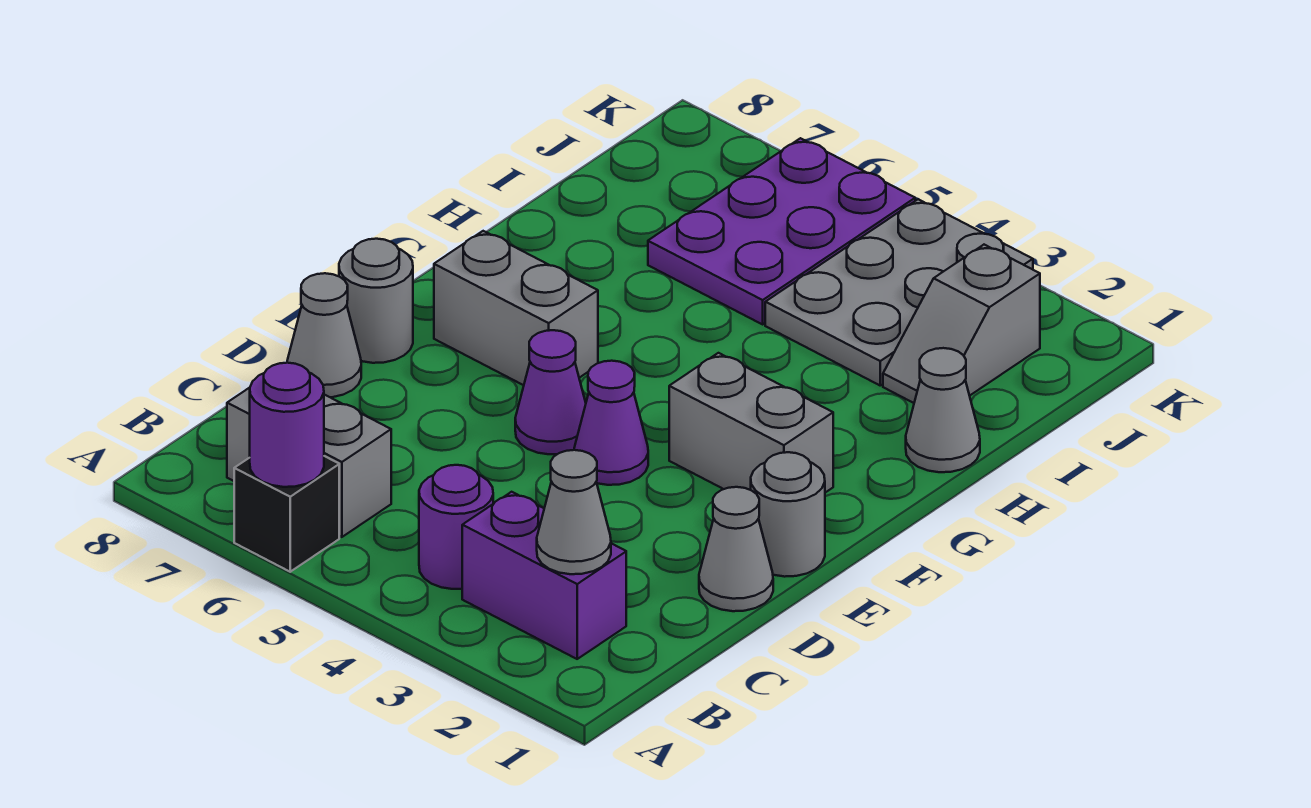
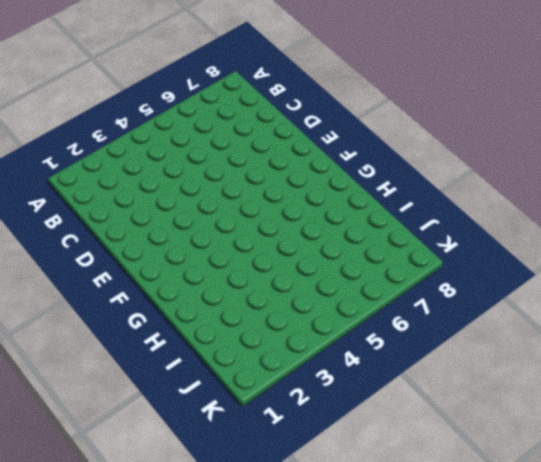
none -> black brick A6 level 1
none -> purple brick B2:B3 level 1
none -> purple round brick B4 level 1

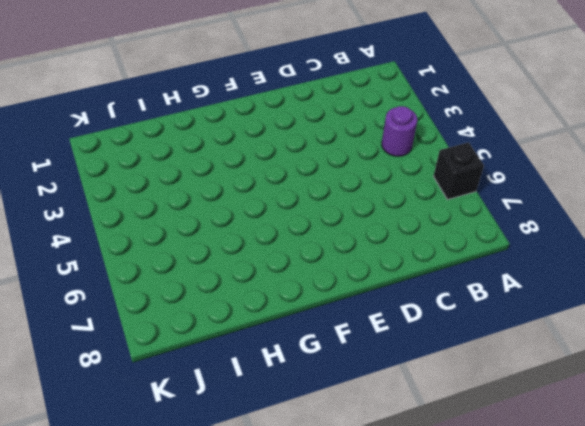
none -> purple brick B2:B3 level 1
none -> grey brick B6:B7 level 1
none -> grey cone D1 level 1

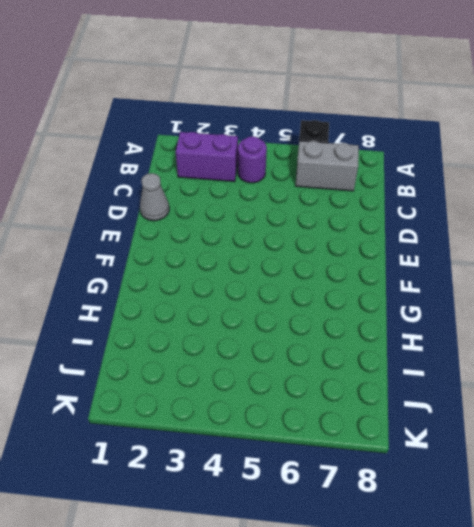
none -> grey cone D8 level 1
none -> grey round brick E1 level 1
none -> purple cone E4 level 1

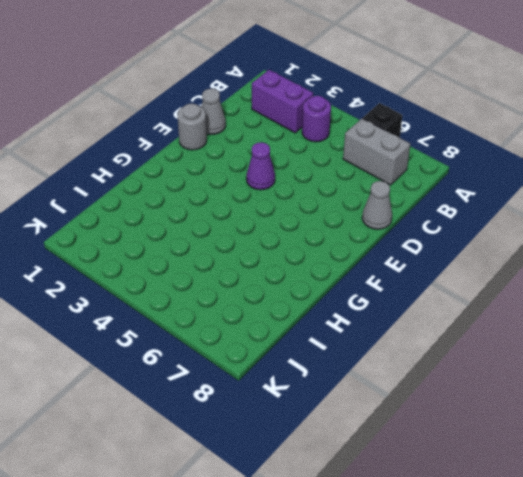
none -> purple cone E5 level 1
none -> grey round brick E8 level 1
none -> grey brick F2:F3 level 1

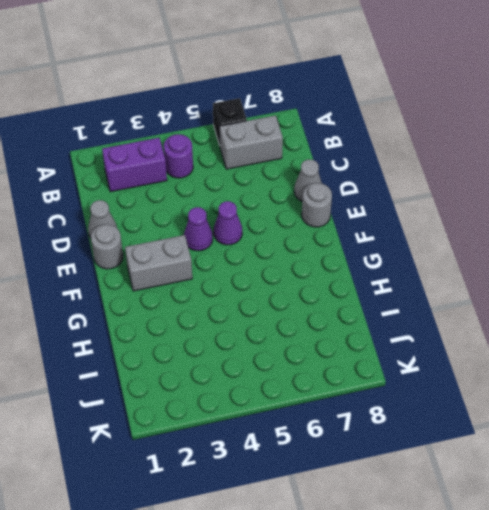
none -> grey brick F6:F7 level 1
none -> grey cone H1 level 1
none -> grey slope I2:J2 level 1 top J

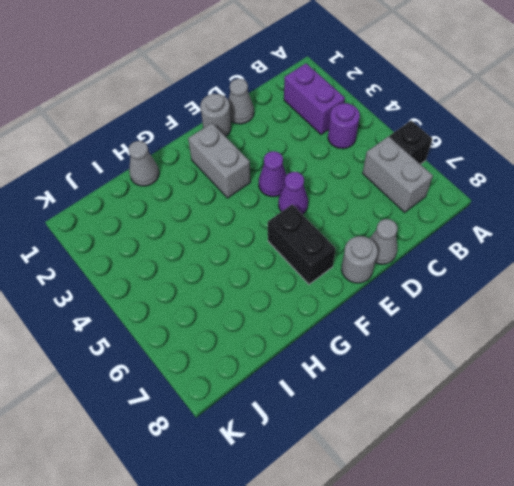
black brick F6:F7 level 1 -> grey brick F6:F7 level 1
none -> grey slope I2:J2 level 1 top J
none -> grey plate I3:K4 level 1
none -> purple plate I5:K6 level 1

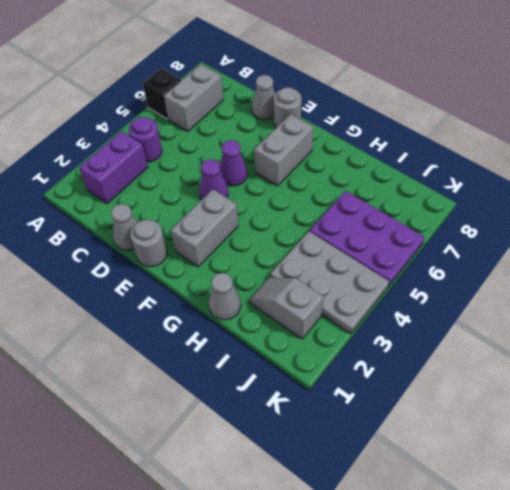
none -> purple round brick A6 level 2
none -> grey cone B2 level 2

